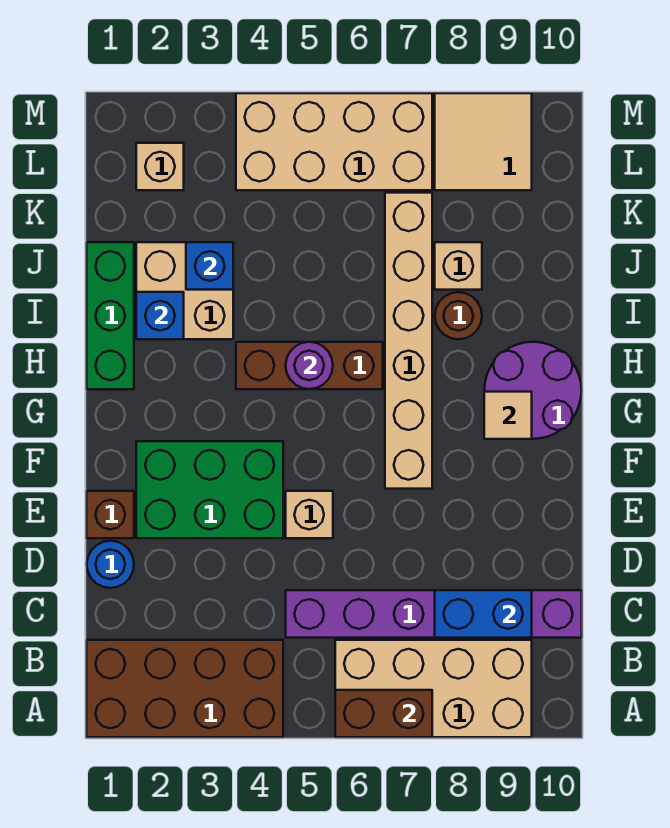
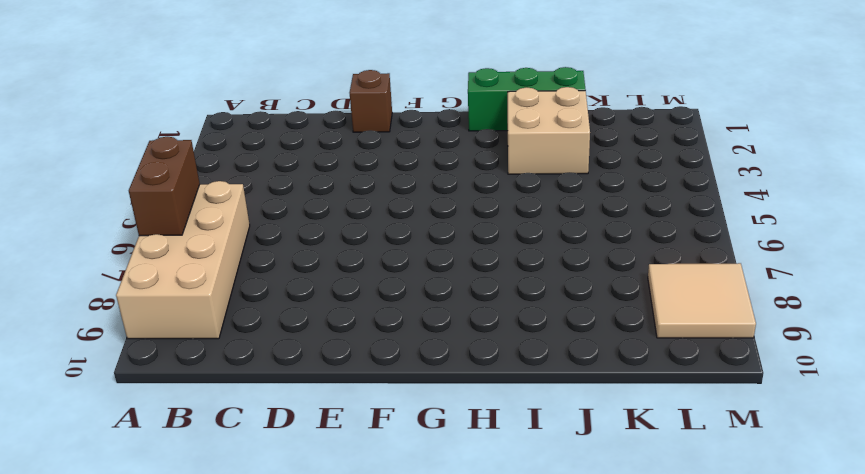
none -> brown brick A1:B4 level 1
none -> purple brick C5:C10 level 1
none -> blue round brick D1 level 1

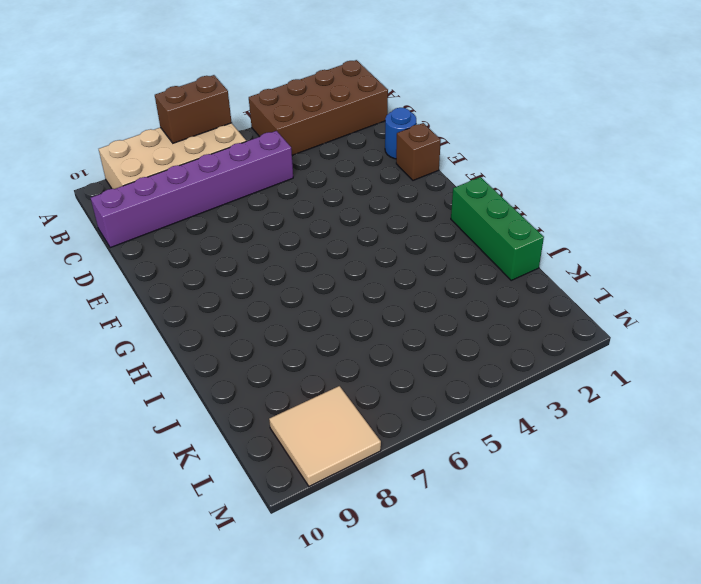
none -> green brick E2:F4 level 1
none -> tan brick E5 level 1
none -> tan brick F7:K7 level 1

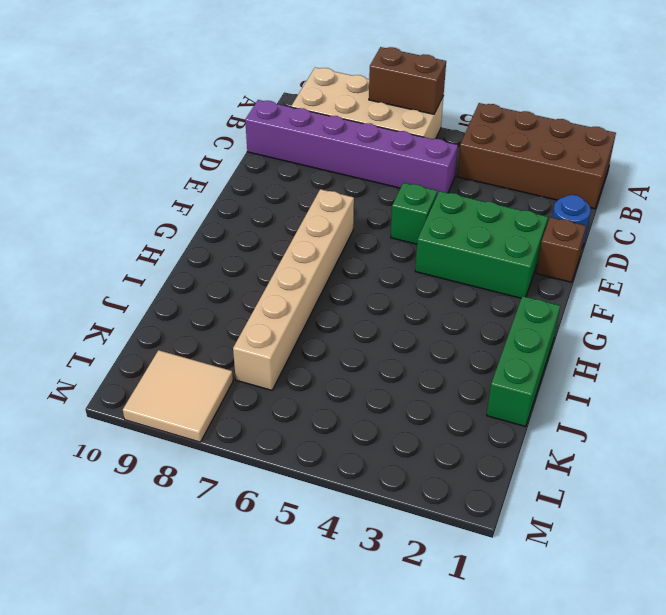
green brick E5 level 1 -> tan brick E5 level 1
none -> purple round brick G9:H10 level 1
none -> brown brick H4:H6 level 1
none -> tan brick I2:J3 level 1

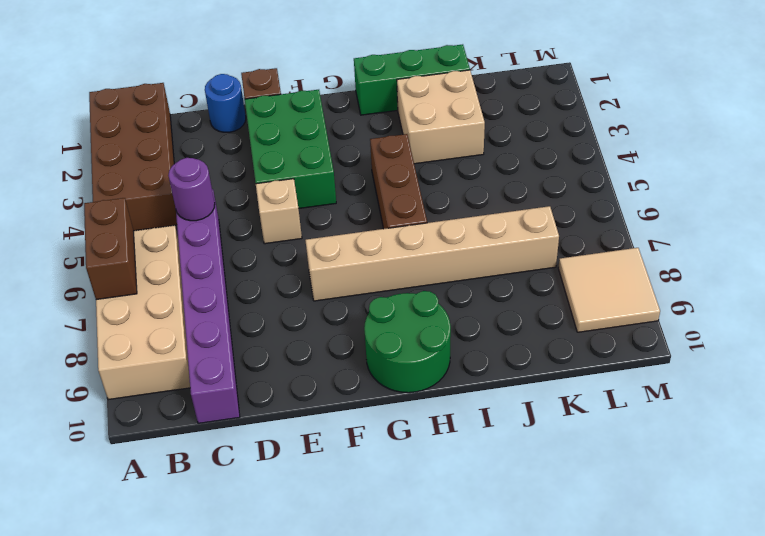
purple round brick C5 level 2 -> purple round brick H5 level 2
green round brick G9:H10 level 1 -> purple round brick G9:H10 level 1
none -> brown round brick I8 level 1
none -> tan brick J8 level 1
none -> tan brick L2 level 1

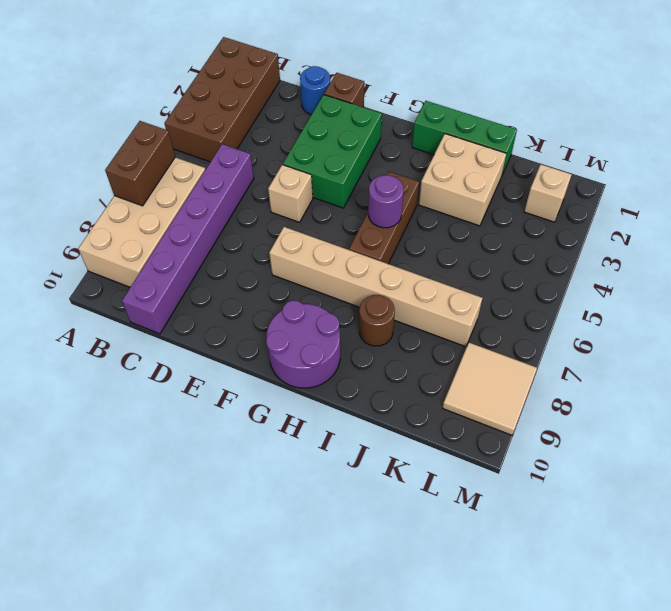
none -> tan brick J8 level 1
none -> tan brick L4:M7 level 1
none -> blue brick C8:C9 level 2

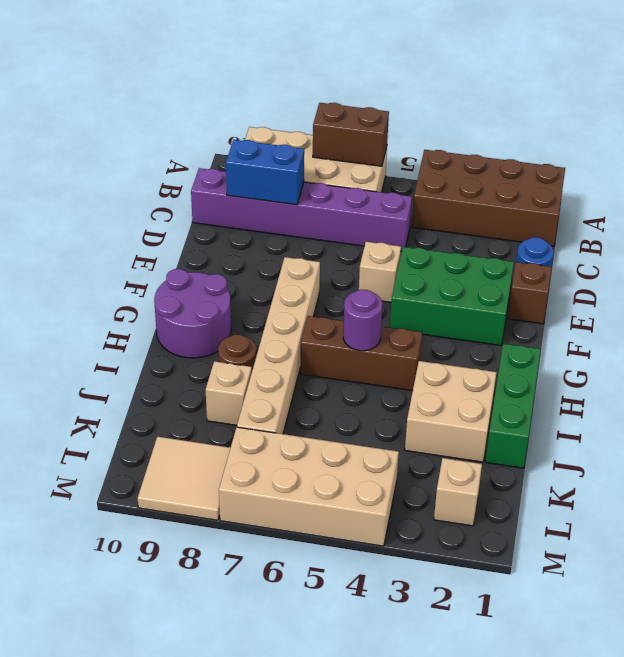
none -> tan tile G9 level 2
none -> blue brick I2 level 2
none -> blue brick J3 level 2

